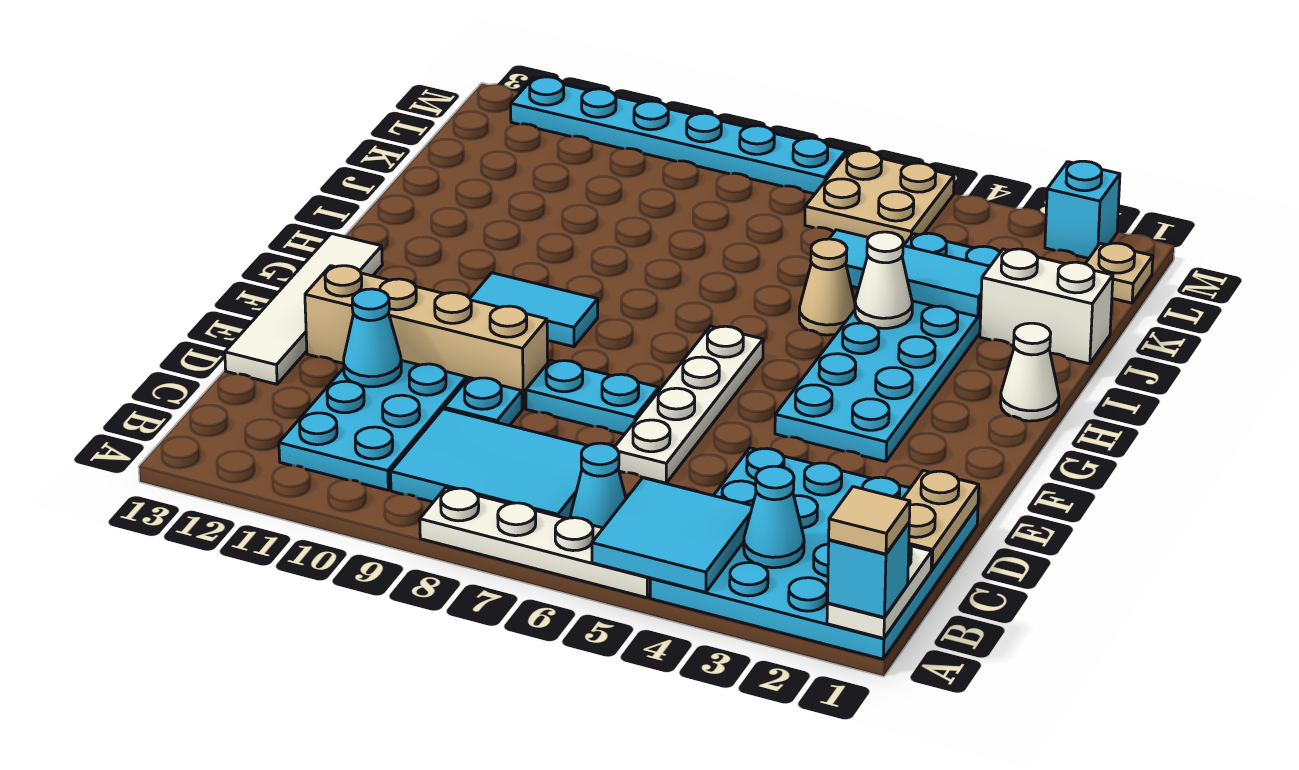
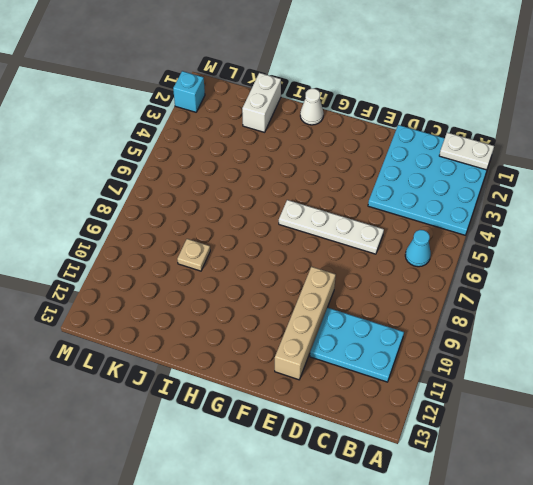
tan plate J9 level 1 -> tan plate L1 level 1
none -> white plate A5:A8 level 1
none -> cyan tile B7:C9 level 1
none -> cyan plate D9 level 1

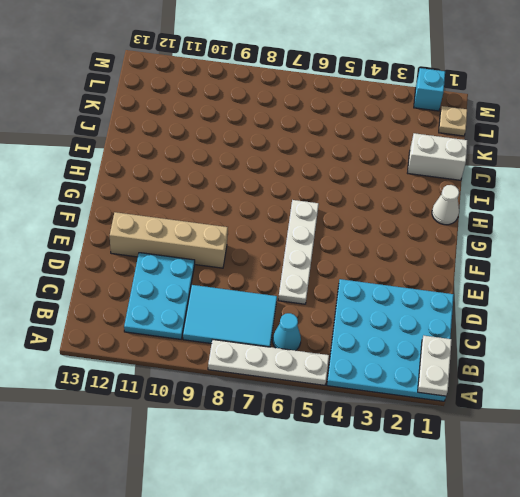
none -> cyan plate D9 level 1
none -> white tile D13:G13 level 1
none -> cyan plate E7:E8 level 1

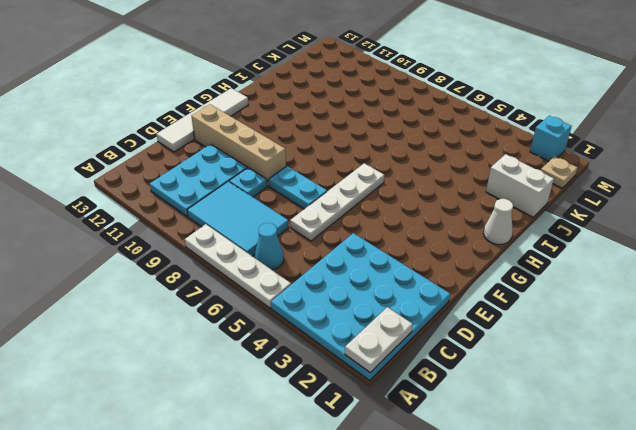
none -> cyan plate F3:K4 level 1
none -> cyan tile G9:G10 level 1
none -> tan cone I5 level 1

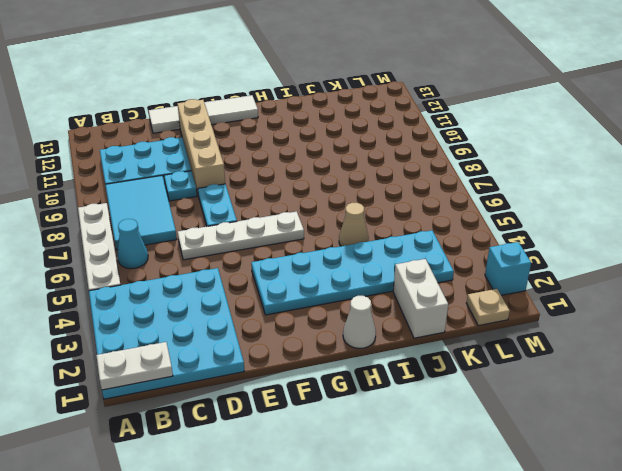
none -> cyan tile G9:G10 level 1
none -> tan plate L5:M6 level 1
none -> cyan plate M7:M12 level 1

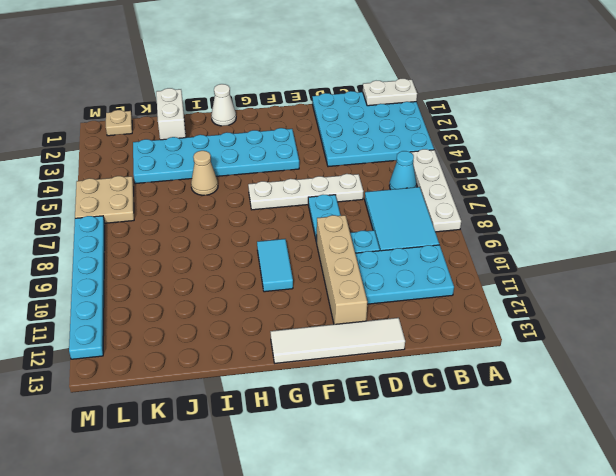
none -> cyan brick M2 level 1
none -> cyan tile A4:B5 level 2
none -> cyan cone B3 level 2

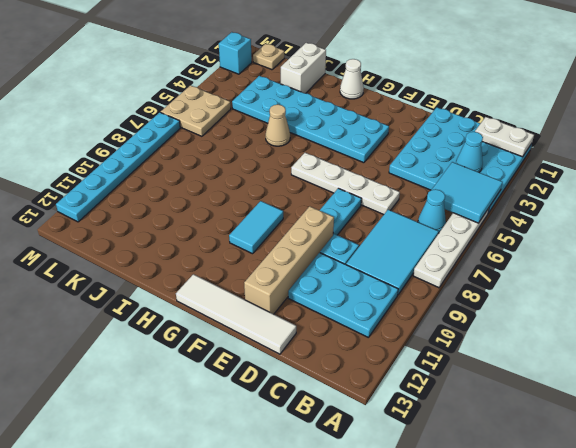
none -> tan plate C1:D1 level 2
none -> cyan cone D11 level 2
none -> white cone I4 level 2

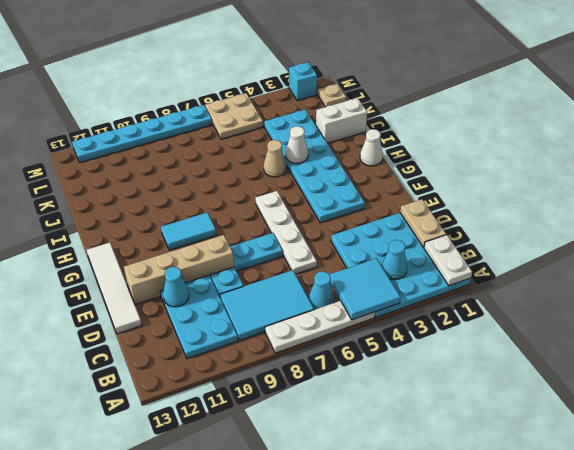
none -> cyan tile J3:J5 level 2
none -> cyan brick A1 level 3
none -> tan tile A1 level 4

